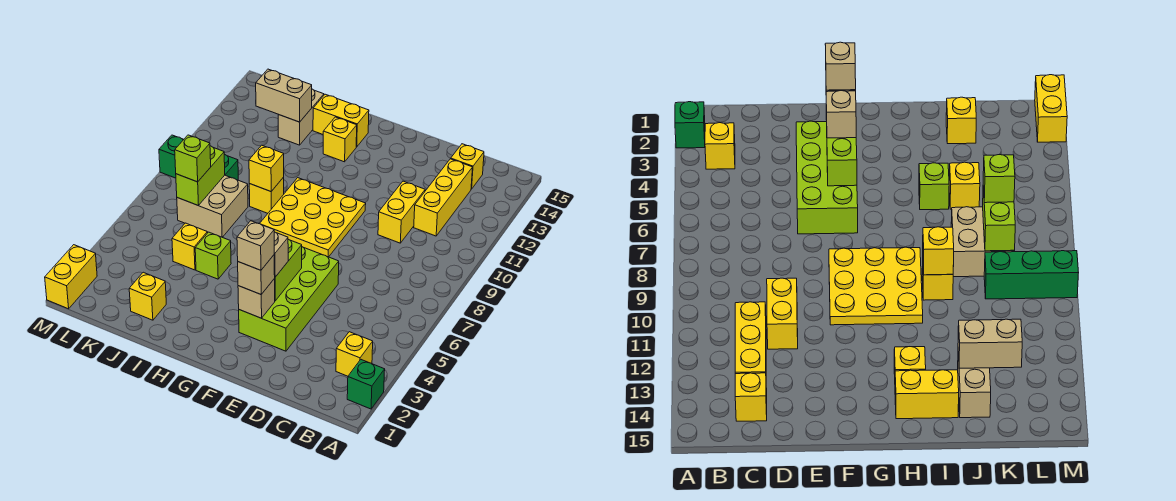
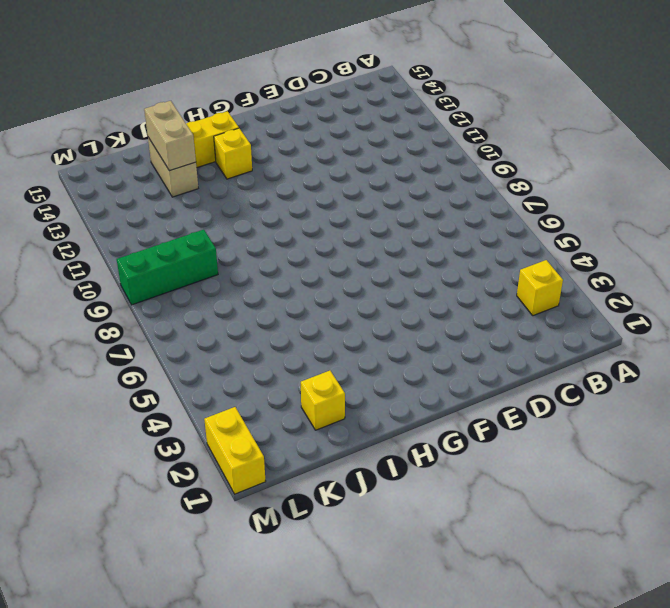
tan brick J13:J14 level 2 -> tan brick J13:K13 level 2
none -> green brick A2 level 1
none -> yellow brick C11:C13 level 1
none -> yellow brick C14 level 1

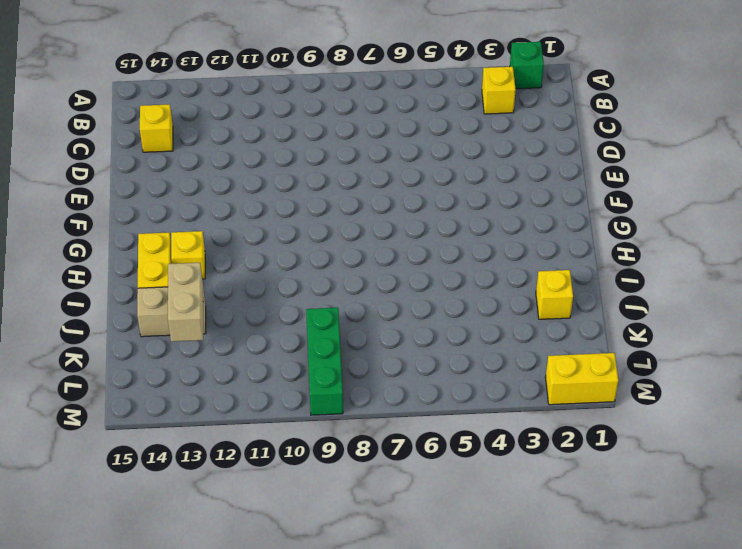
none -> yellow brick C11:C13 level 1
none -> yellow brick D10:D11 level 1
none -> lime brick E3:F6 level 1

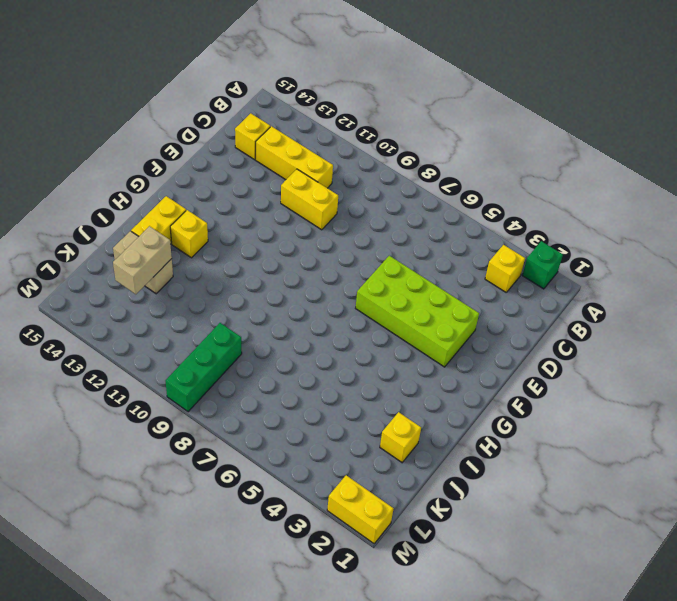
none -> yellow plate F8:H10 level 1
none -> lime brick I5 level 1
none -> yellow brick I9 level 1

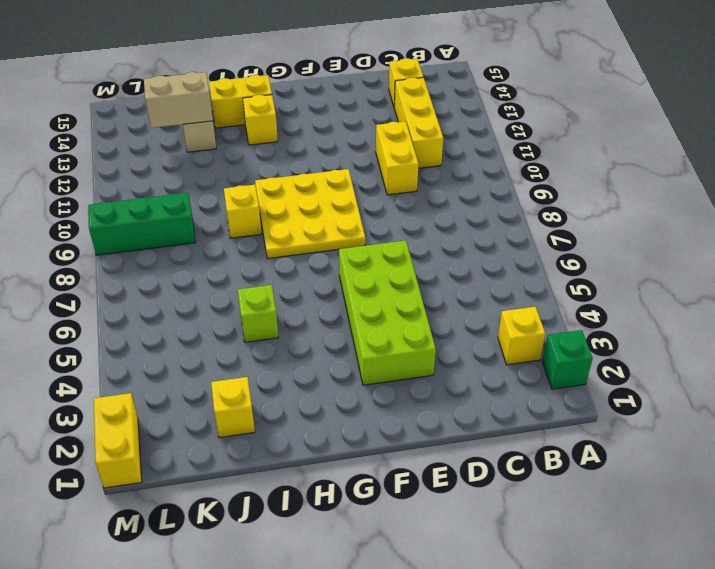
none -> yellow brick J5 level 1
none -> tan brick J7:K8 level 1
none -> tan brick F3 level 2

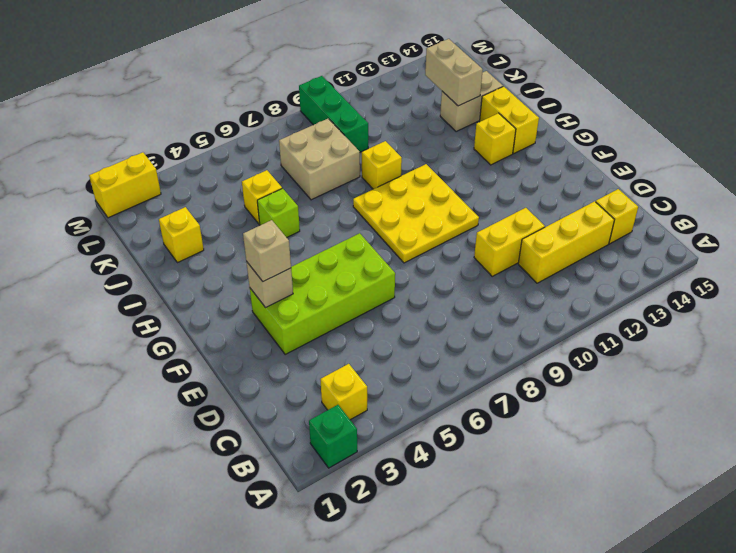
none -> lime brick F4:F5 level 2
none -> yellow brick I9 level 2
none -> lime brick K7:K8 level 2

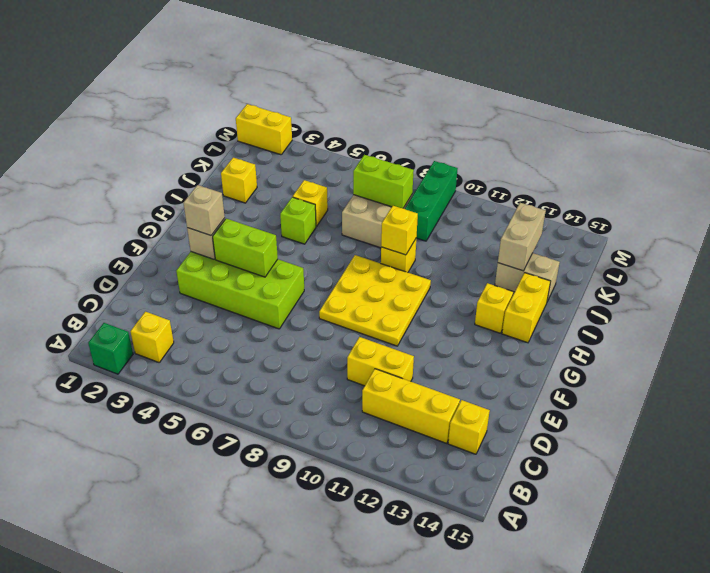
none -> tan brick F4 level 3
none -> lime brick K7 level 3
none -> tan brick F3 level 4

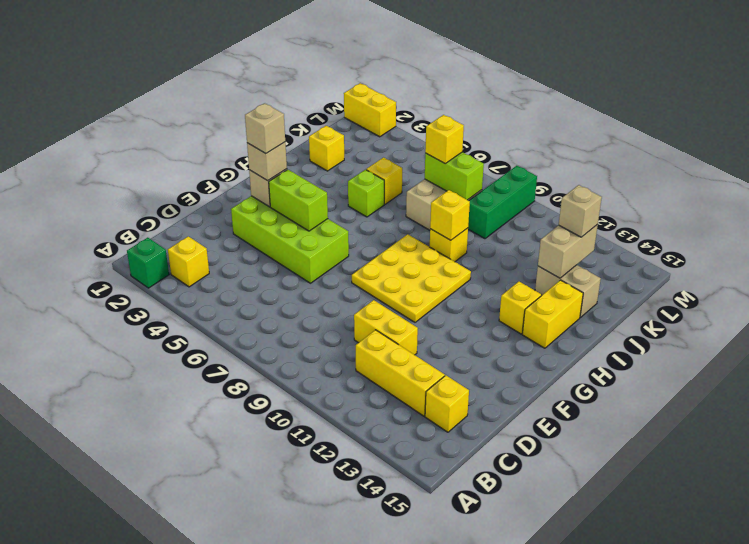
yellow brick K7 level 3 -> lime brick K7 level 3
tan brick K13 level 3 -> tan brick F4 level 3

